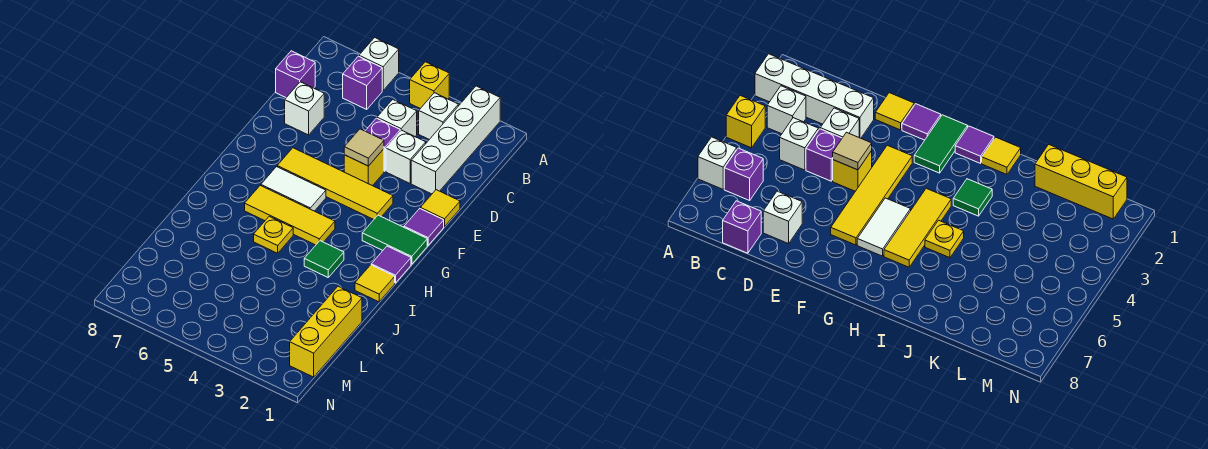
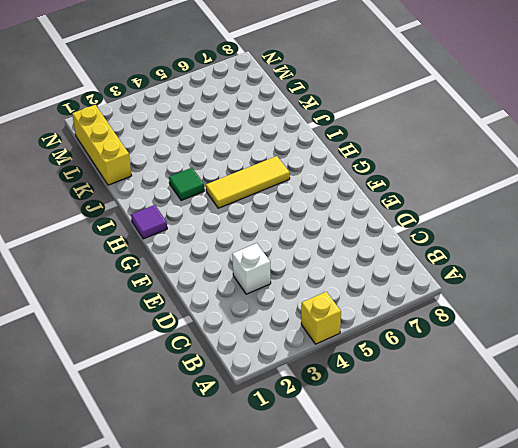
none -> white brick A2:D2 level 1
none -> white brick A6 level 1
none -> white brick B3 level 1

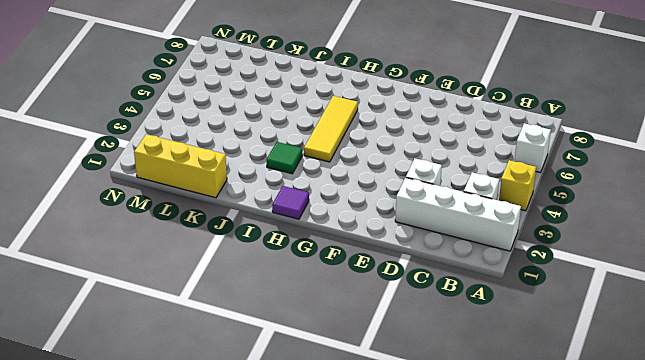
none -> purple brick B6 level 1
none -> white brick C4 level 1
none -> purple brick C8 level 1

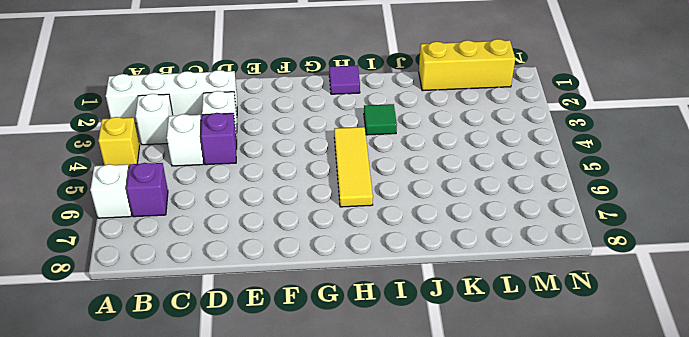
none -> purple brick C8 level 1
none -> white brick D7 level 1
none -> yellow tile E1 level 1

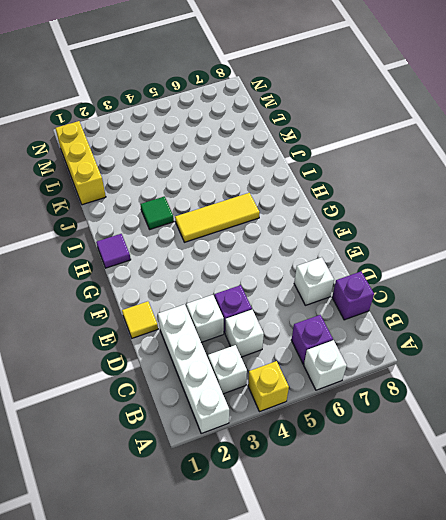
none -> yellow brick E4 level 1
none -> purple tile F1 level 1
none -> yellow tile F3:F6 level 1

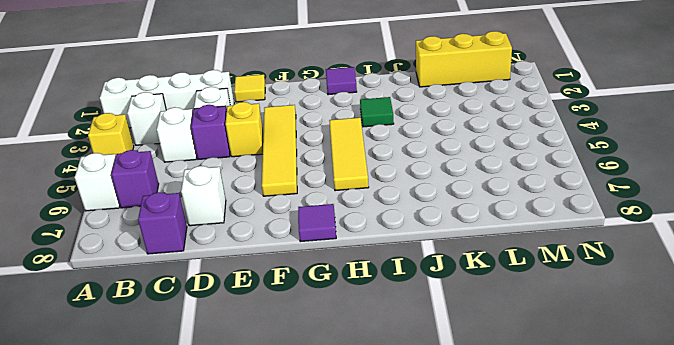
purple tile G8 level 1 -> purple tile F1 level 1
none -> green tile G1:G2 level 1
none -> white tile G5:G6 level 1
none -> yellow tile I1 level 1

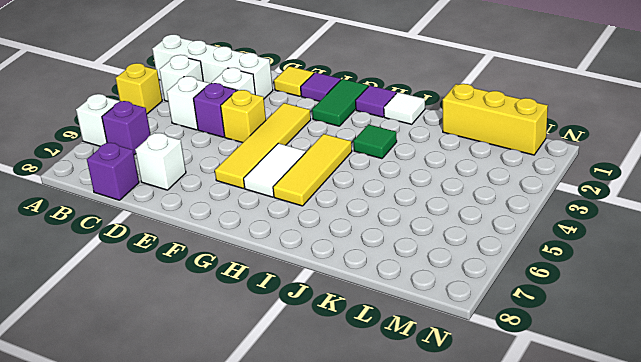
white tile I1 level 1 -> yellow tile I1 level 1
none -> yellow plate I5 level 1
none -> tan tile E4 level 2

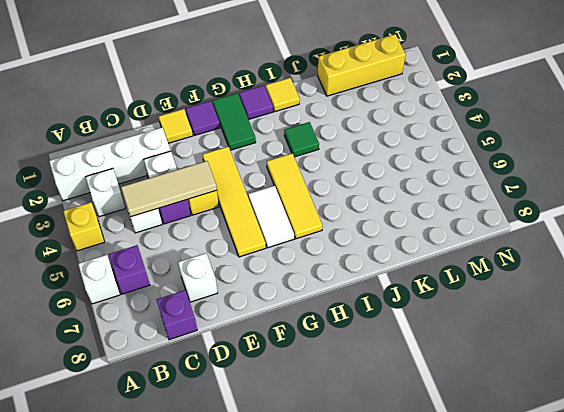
tan tile C4:E4 level 2 -> tan tile E4 level 2
none -> yellow plate I5 level 1

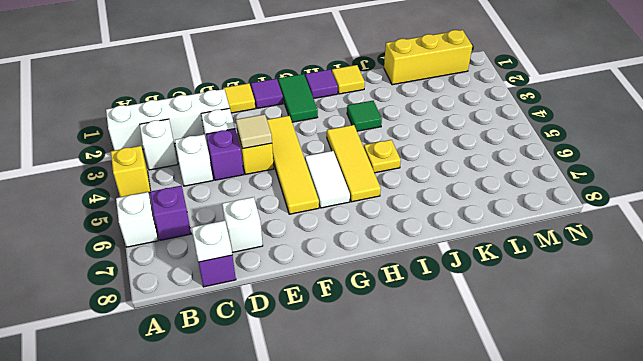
white plate C8 level 2 -> none

